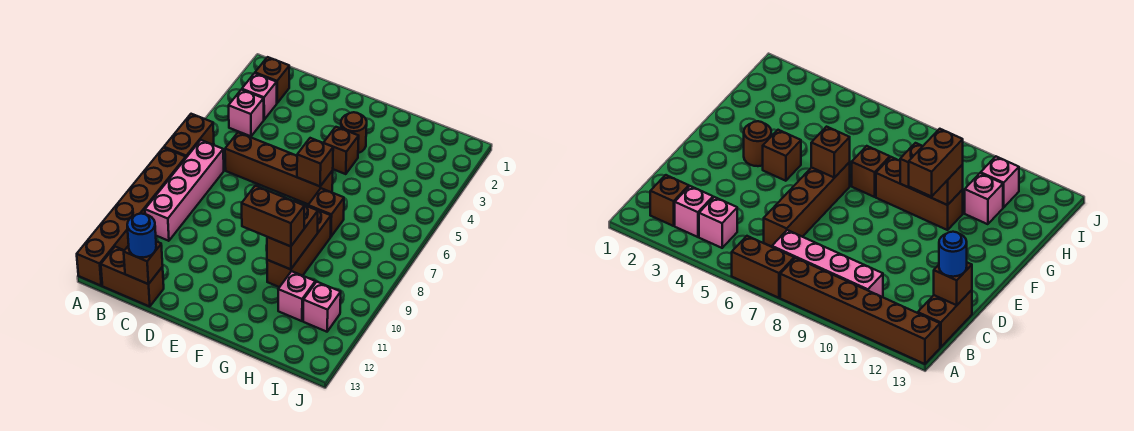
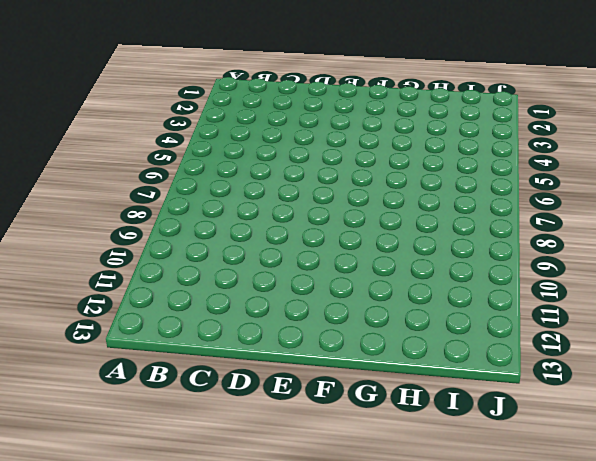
none -> brown brick A6:A7 level 1
none -> brown brick A8:A13 level 1
none -> brown brick B2 level 1

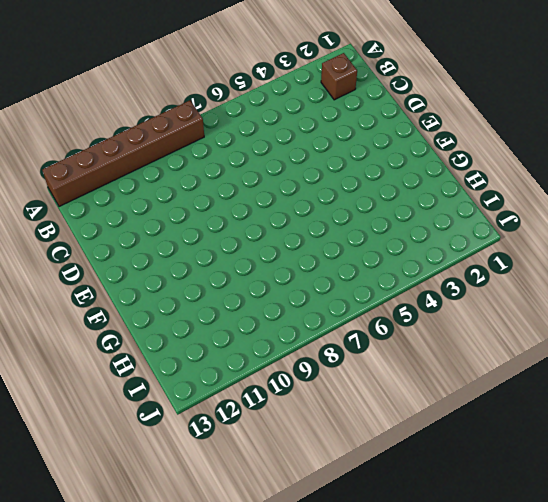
none -> brown brick A6:A7 level 1
none -> pink brick B3 level 1
none -> pink brick B4 level 1

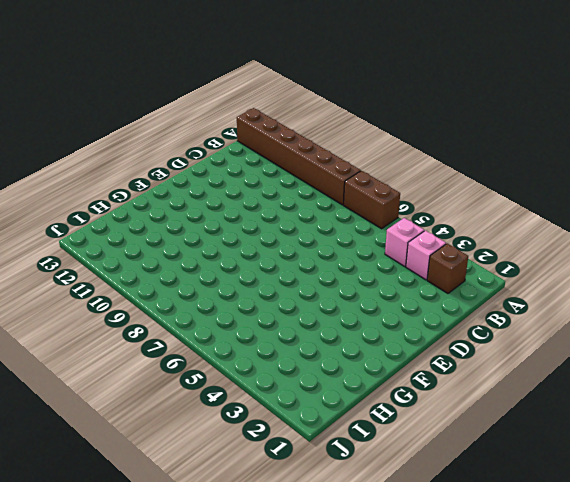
none -> pink brick B7:B10 level 1
none -> brown brick B13:C13 level 1
none -> brown brick C6:F6 level 1

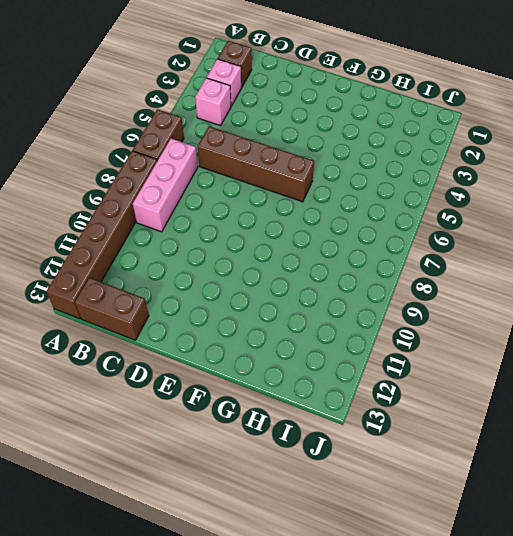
pink brick B7:B9 level 1 -> pink brick B7:B10 level 1
none -> brown round brick F3 level 1
none -> brown brick F4 level 1
none -> brown brick G7 level 1

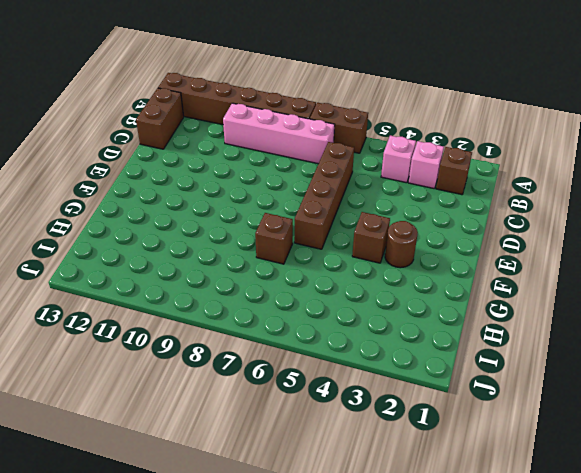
none -> brown brick G8:G10 level 1
none -> pink brick H11 level 1
none -> pink brick I11 level 1

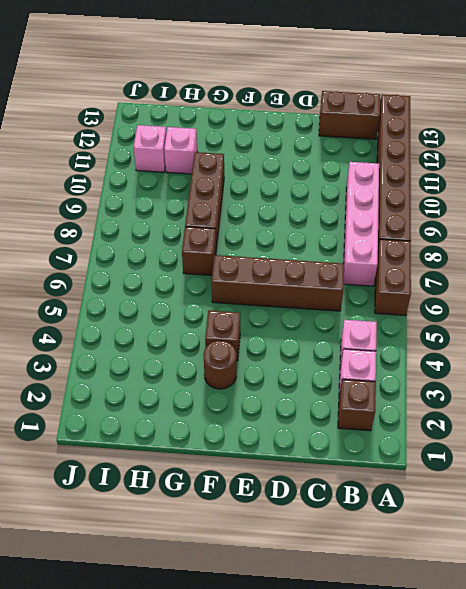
none -> brown brick C13 level 2
none -> brown brick F6 level 2
none -> brown brick G9:G10 level 2

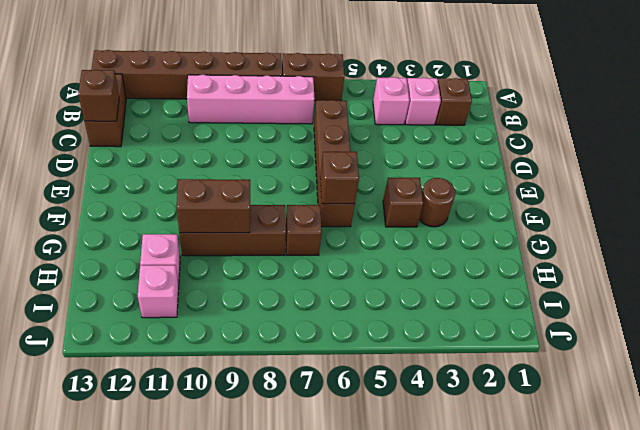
none -> blue round brick C13 level 3
none -> brown brick F10:G10 level 3

